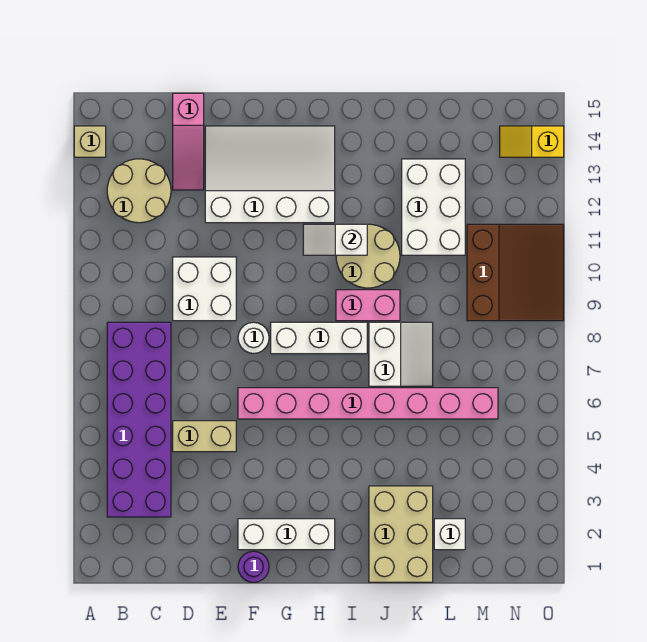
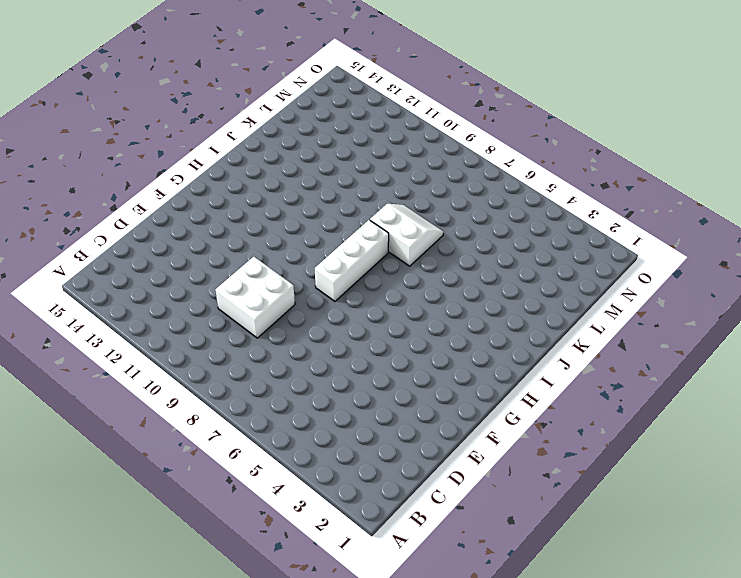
none -> tan brick A14 level 1
none -> purple brick B3:C8 level 1
none -> tan round brick B12:C13 level 1

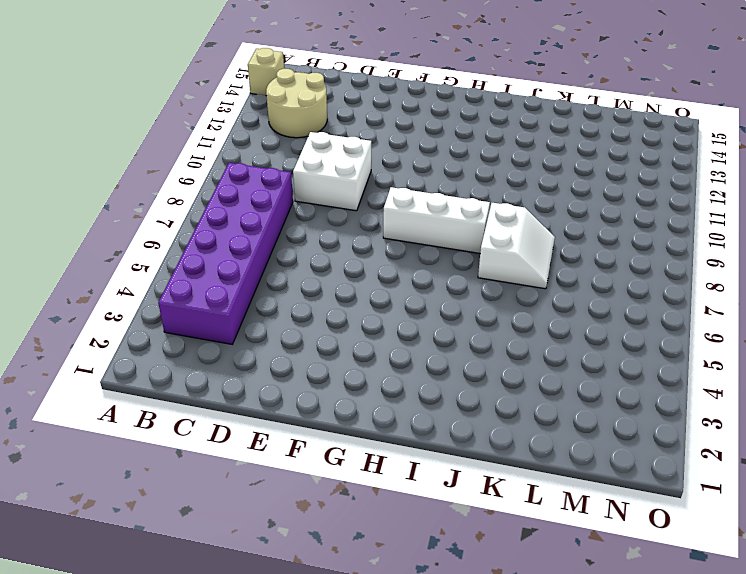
none -> tan brick D5:E5 level 1
none -> pink slope D13:D15 level 1 top 15
none -> white slope E12:H14 level 1 top 12

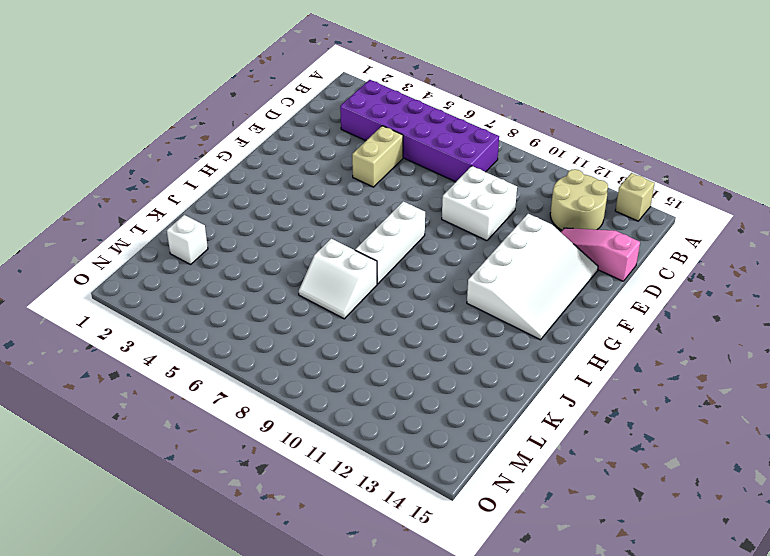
none -> purple round brick F1 level 1
none -> white brick F2:H2 level 1
none -> pink brick F6:M6 level 1

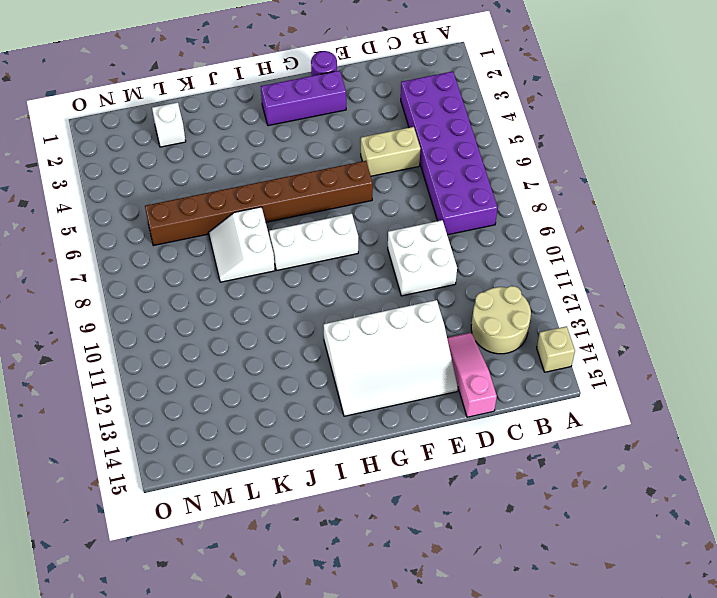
purple brick F2:H2 level 1 -> white brick F2:H2 level 1
brown brick F6:M6 level 1 -> pink brick F6:M6 level 1
none -> white round brick F8 level 1
none -> pink brick I9:J9 level 1
none -> tan round brick I10:J11 level 1

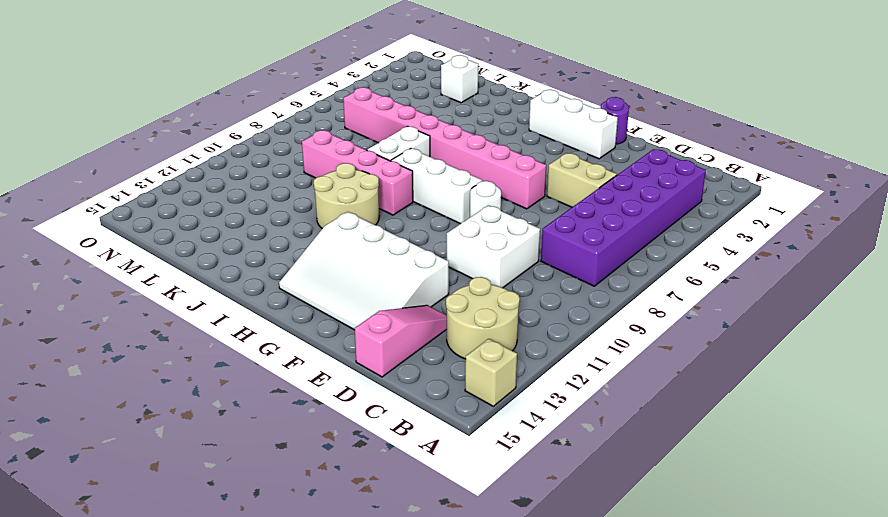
pink brick I9:L9 level 1 -> pink brick I9:J9 level 1
none -> tan brick J1:K3 level 1
none -> white brick K11:L13 level 1
none -> brown slope M9:O11 level 1 top M

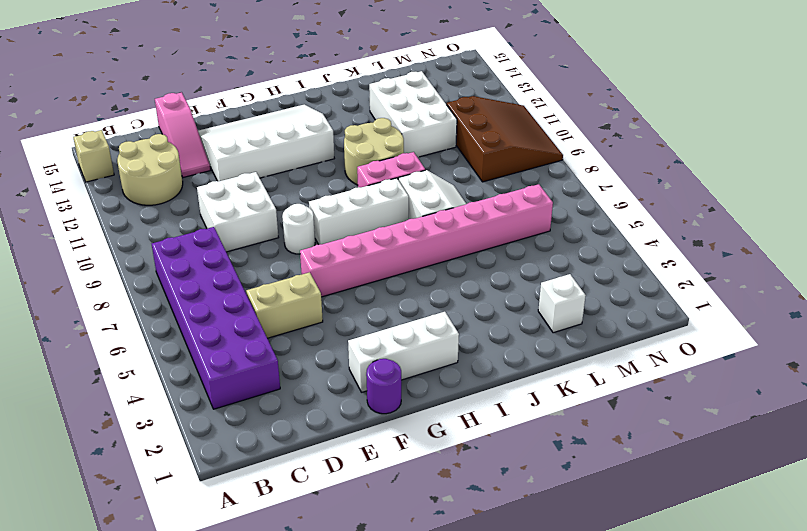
none -> tan brick J1:K3 level 1
none -> yellow slope N14:O14 level 1 top O
none -> white slope H11:I11 level 2 top I

